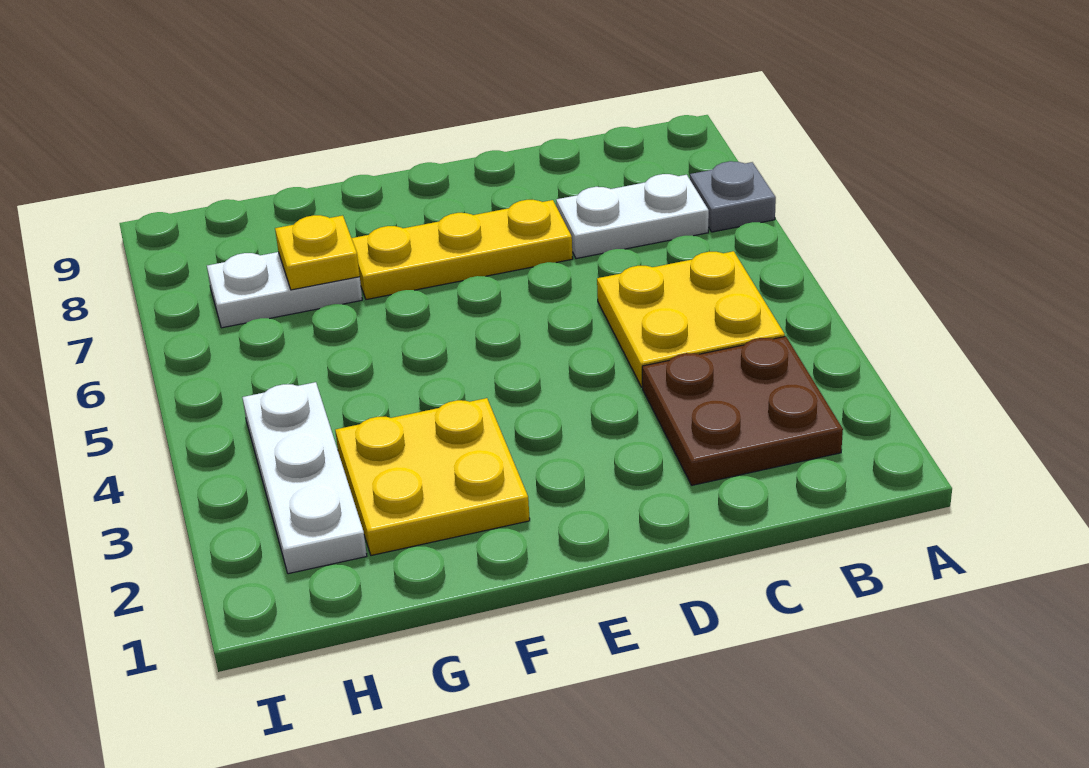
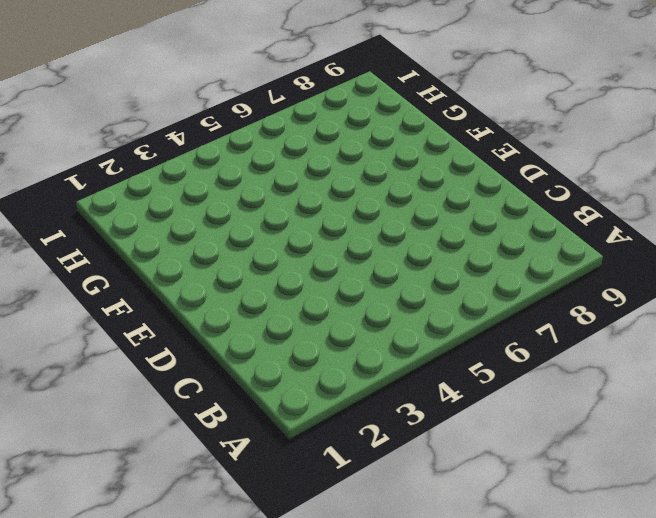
none -> grey plate A7 level 1
none -> brown plate B2:C3 level 1

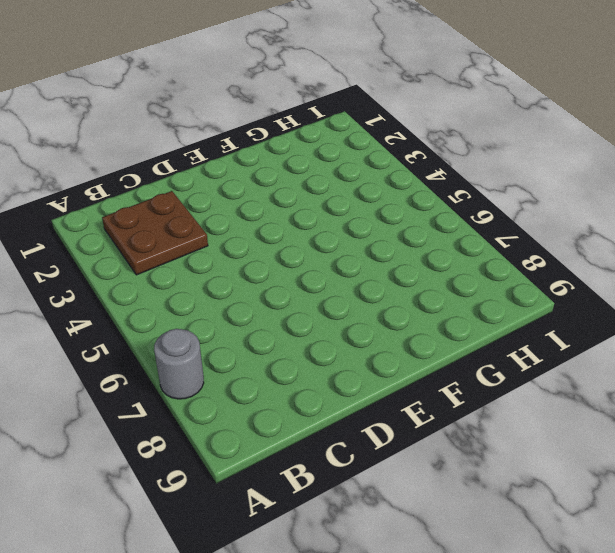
grey round brick A7 level 1 -> grey plate A7 level 1
none -> yellow plate B4:C5 level 1
none -> white plate B7:C7 level 1

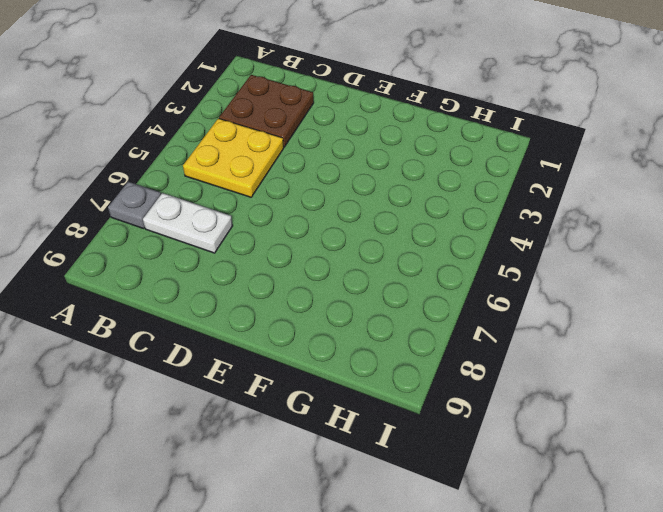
none -> yellow plate D7:F7 level 1
none -> yellow plate F2:G3 level 1

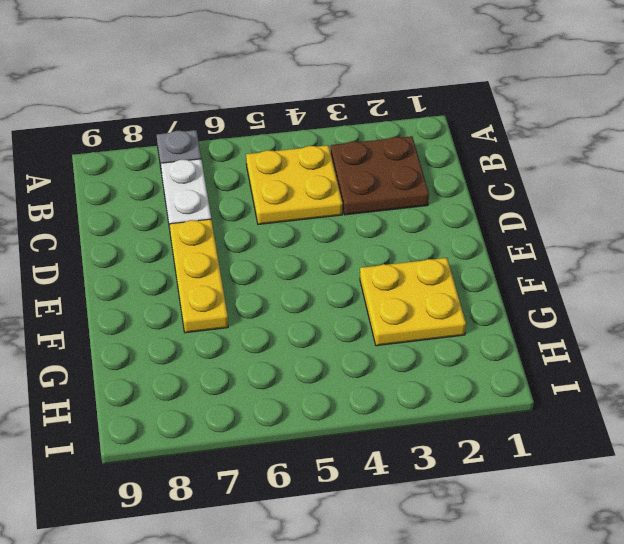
none -> white plate G7:H7 level 1
none -> white plate H2:H4 level 1

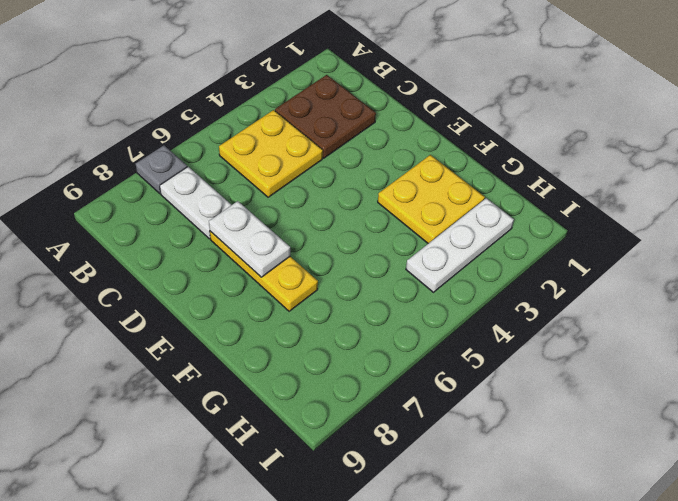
white plate D7:E7 level 2 -> white plate G7:H7 level 1
none -> yellow plate G7 level 2

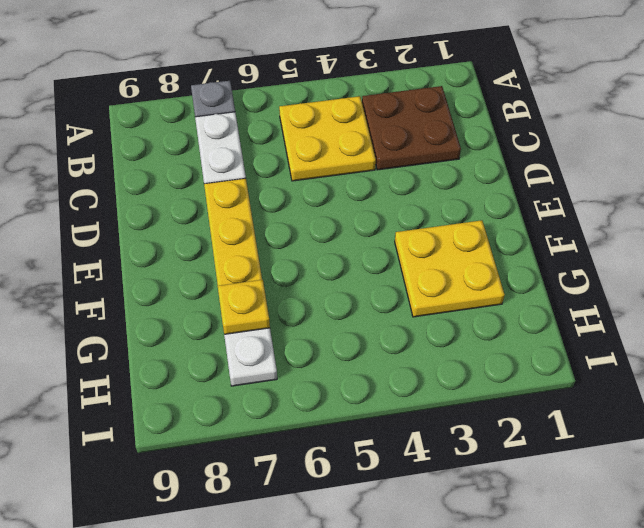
none -> white plate H2:H4 level 1

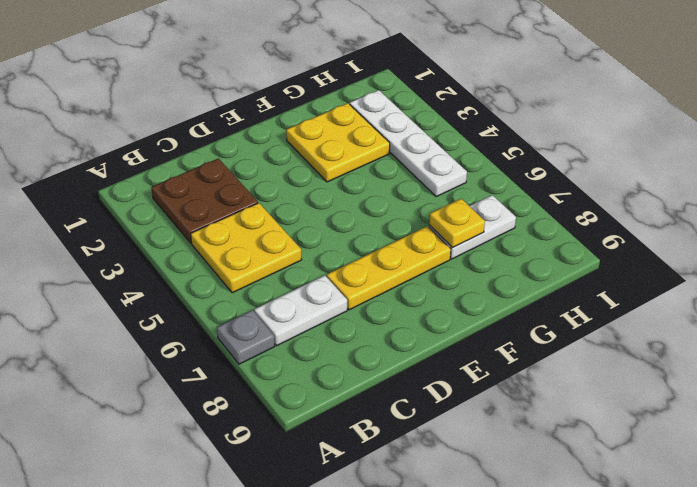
white plate H2:H5 level 1 -> white plate H2:H4 level 1

